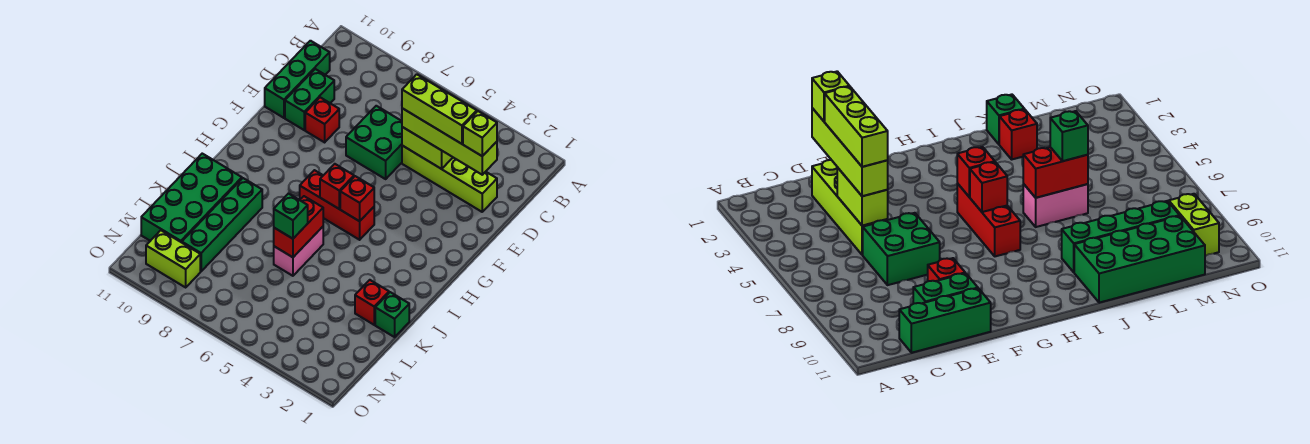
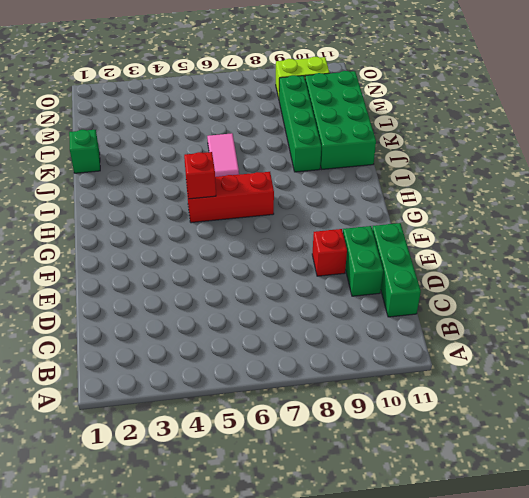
pink tile J6:K6 level 1 -> pink brick J6:K6 level 1
none -> lime brick D2:D5 level 1
none -> green brick D6:E7 level 1
none -> red brick K2 level 1

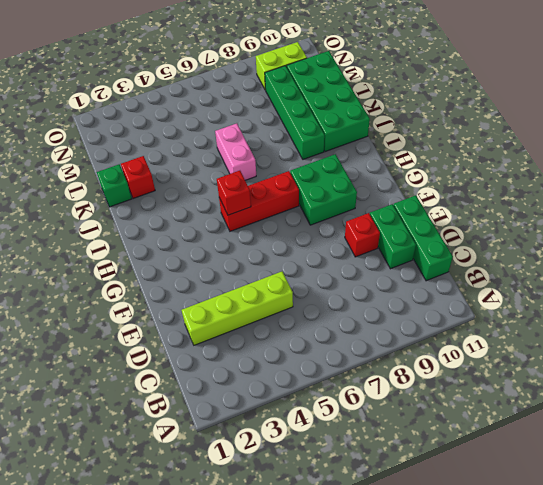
green brick G8:H9 level 1 -> green brick D6:E7 level 1
none -> lime brick D4:D5 level 2
none -> red brick H6 level 2
none -> red brick J6:K6 level 2

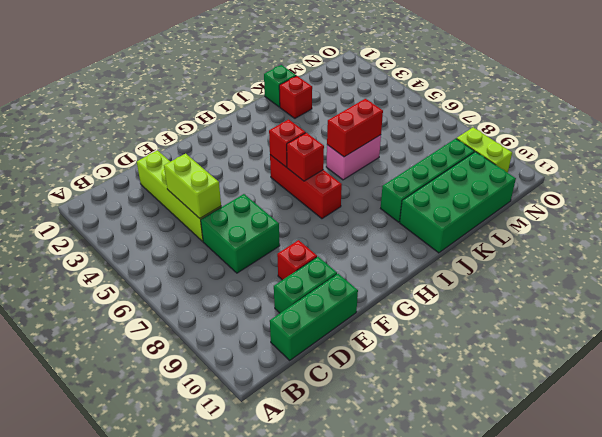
none -> lime brick D2:D5 level 3
none -> green brick K6 level 3
none -> lime brick D2 level 4

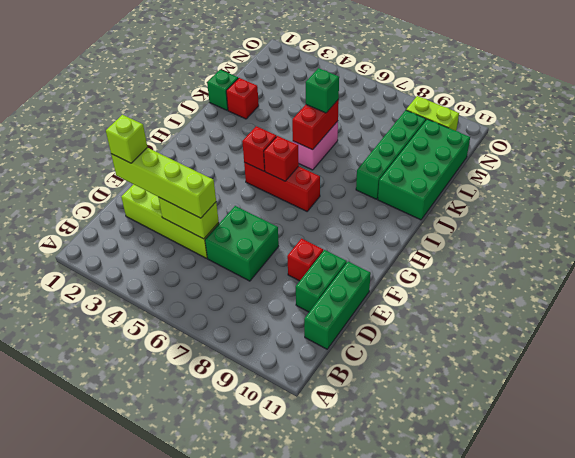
none -> lime brick D3:D5 level 4

